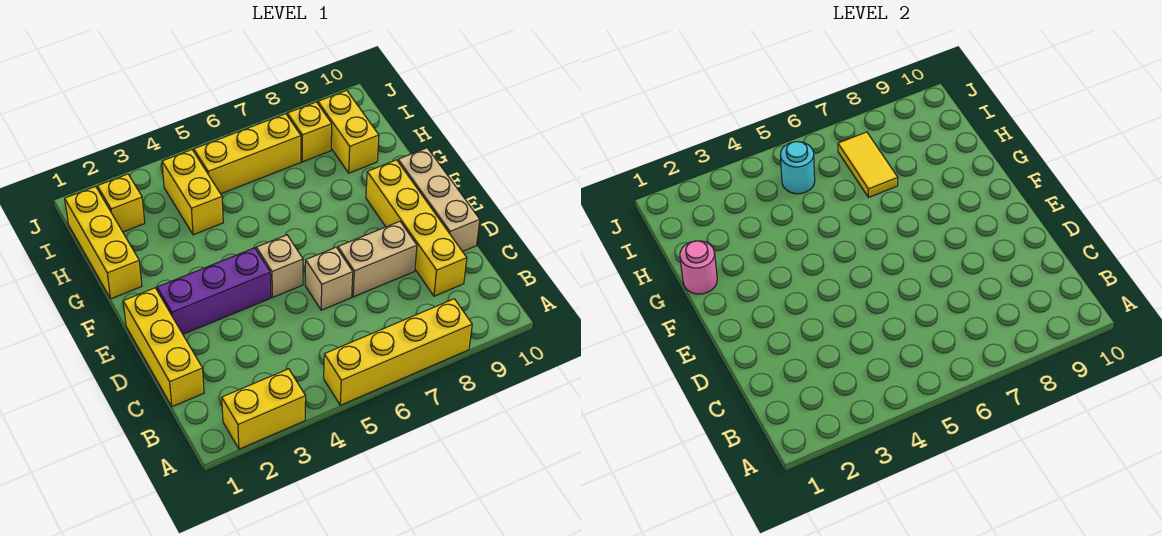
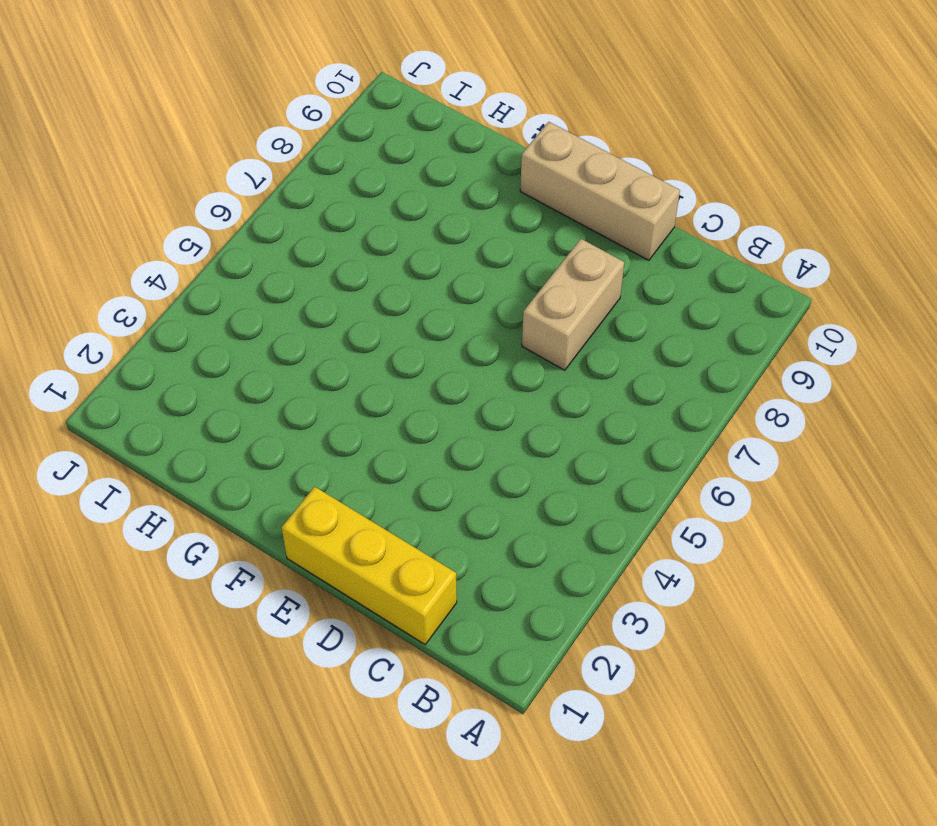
none -> yellow brick A2:A3 level 1
none -> yellow brick A5:A8 level 1
none -> yellow brick C9:F9 level 1

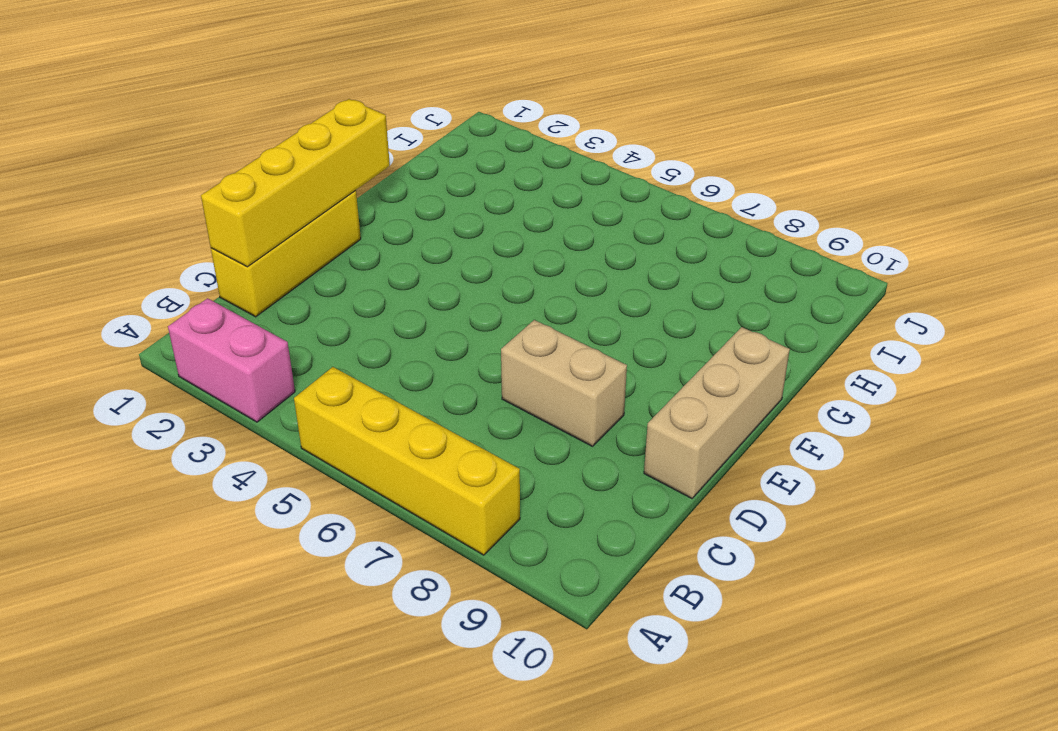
pink brick A2:A3 level 1 -> yellow brick A2:A3 level 1
yellow brick C1:F1 level 2 -> yellow brick C9:F9 level 1
none -> tan brick D6 level 1
none -> purple brick E2:E4 level 1
none -> tan brick E5 level 1

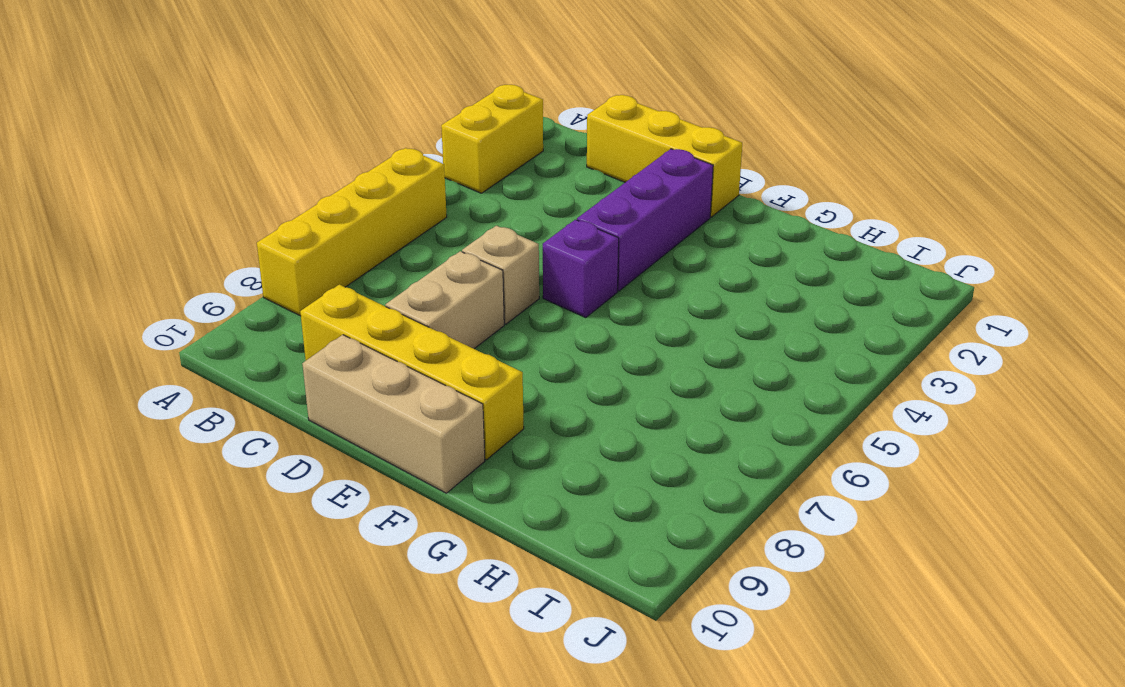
purple brick E5 level 1 -> tan brick E5 level 1
none -> yellow brick G1:I1 level 1
none -> yellow brick H4:I4 level 1
none -> yellow brick H9:I9 level 1

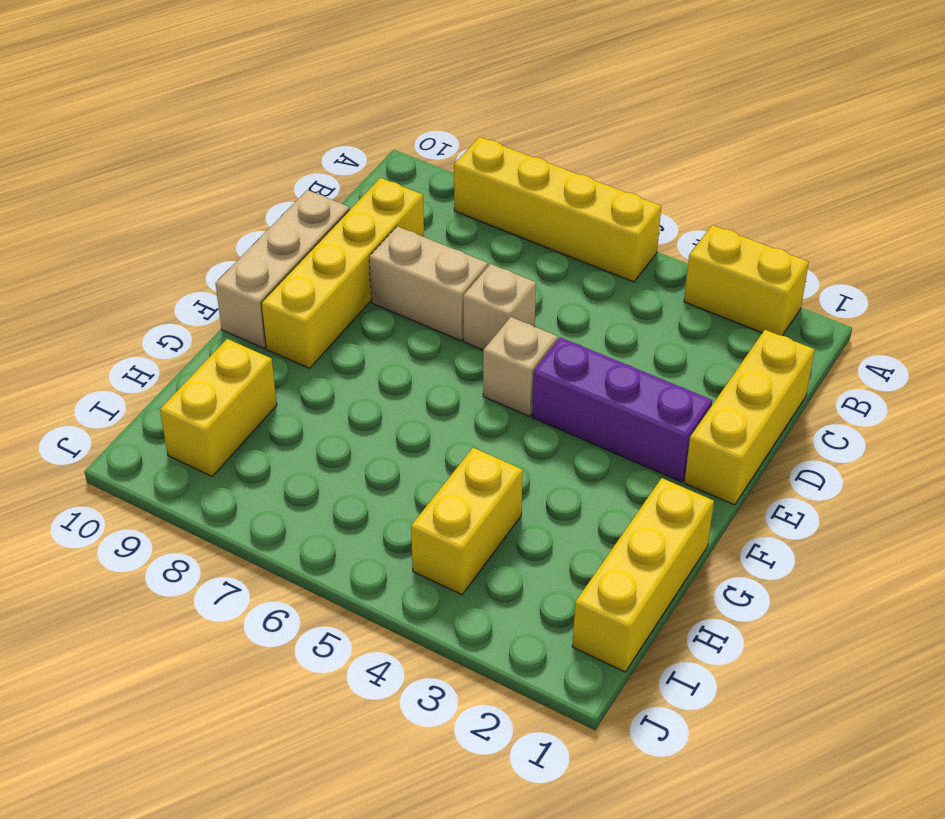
none -> yellow brick I2 level 1
none -> yellow brick I5:I7 level 1
none -> yellow brick I8 level 1

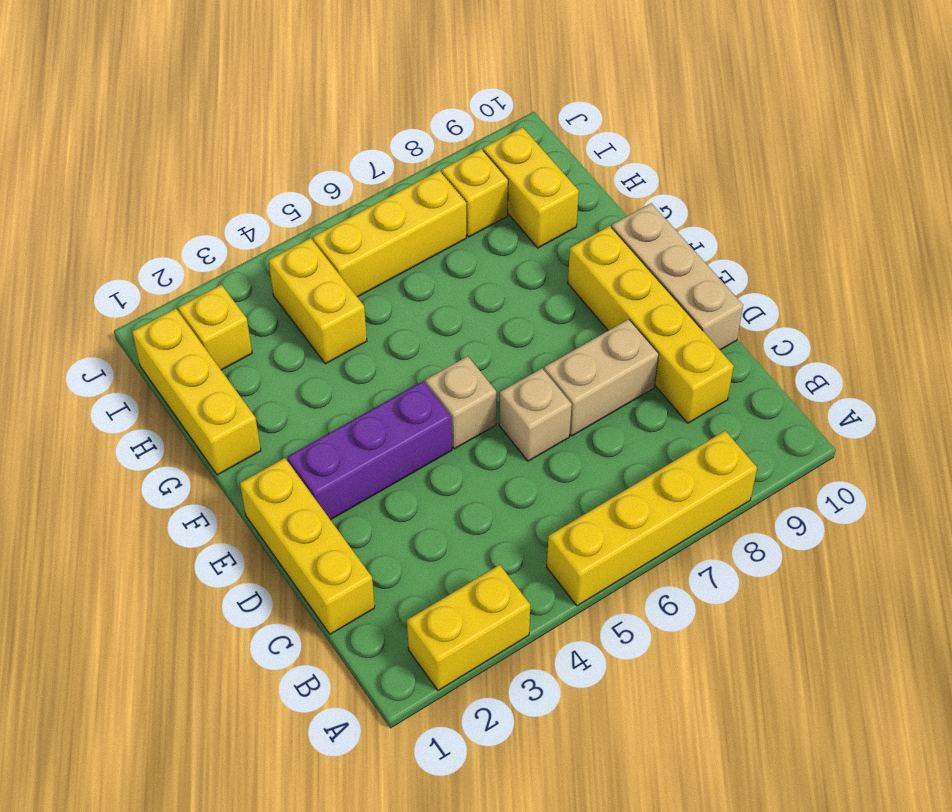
none -> pink round brick G1 level 2
none -> yellow tile H7:I7 level 2
none -> cyan round brick I5 level 2

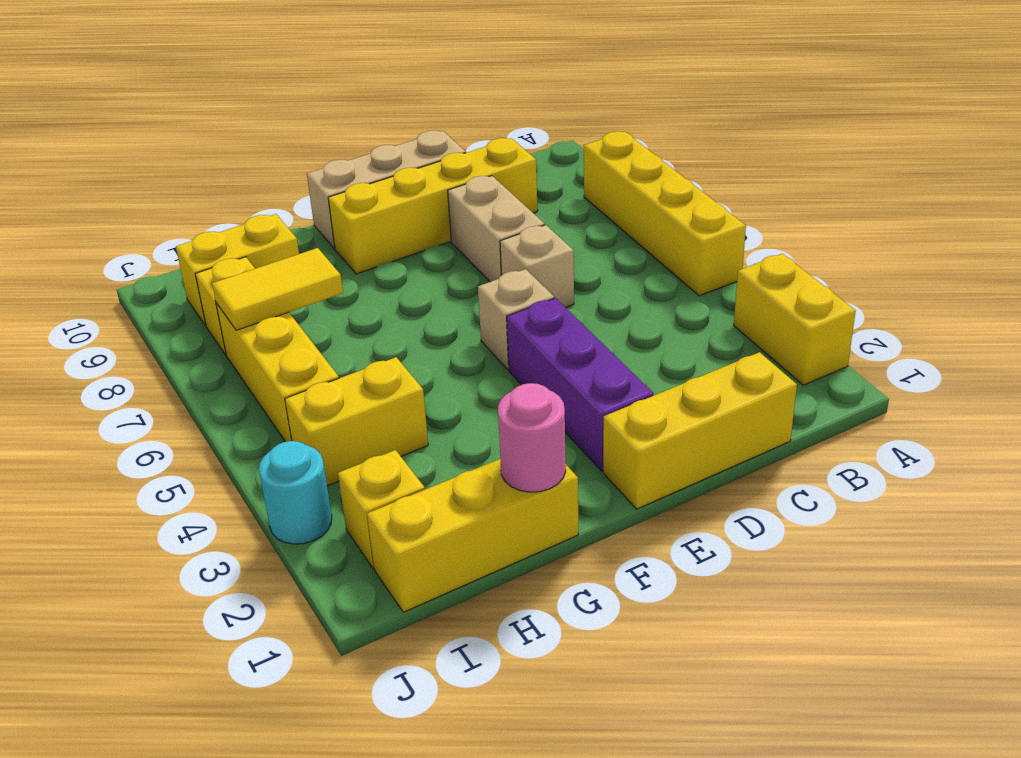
cyan round brick J3 level 1 -> cyan round brick I5 level 2

